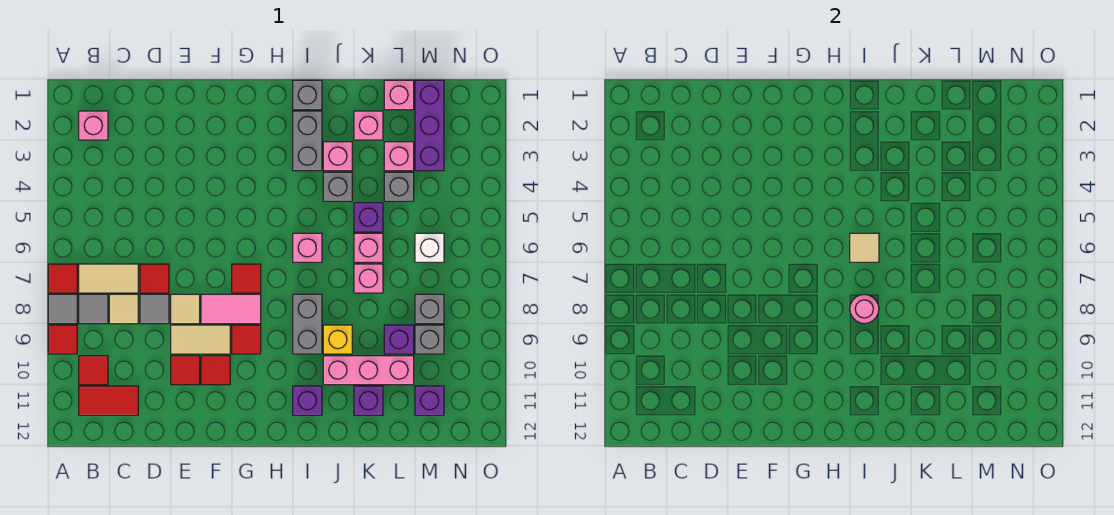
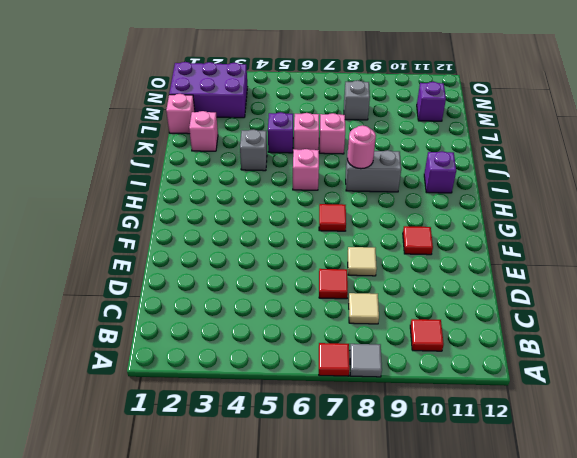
purple brick M1:N3 level 1 -> purple brick M1:M3 level 1
none -> red tile A9 level 1
none -> pink brick B2 level 1
none -> tan tile B7:C7 level 1
none -> grey tile B8 level 1

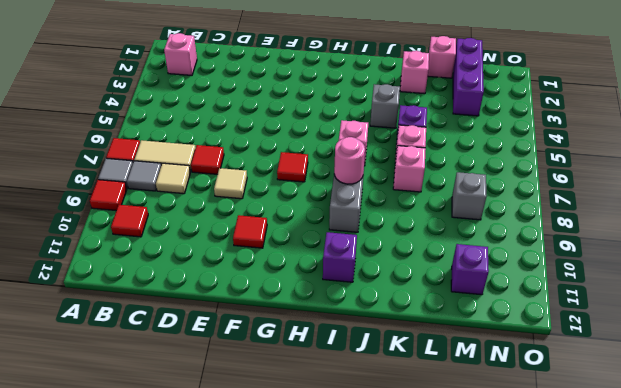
none -> red tile B11:C11 level 1
none -> grey tile D8 level 1
none -> tan tile E9:F9 level 1
none -> red tile E10 level 1

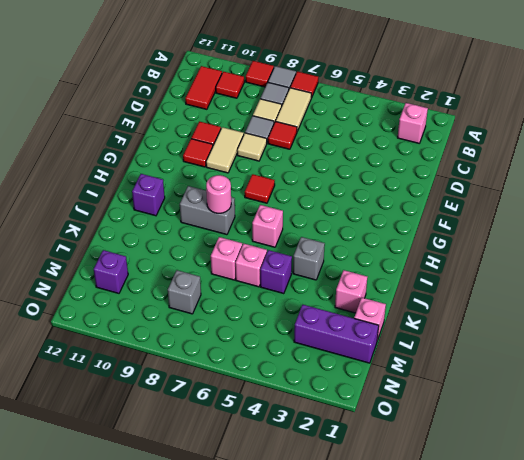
none -> pink tile F8:G8 level 1
none -> red tile G9 level 1
none -> grey brick I1 level 1
none -> grey brick I2:I3 level 1

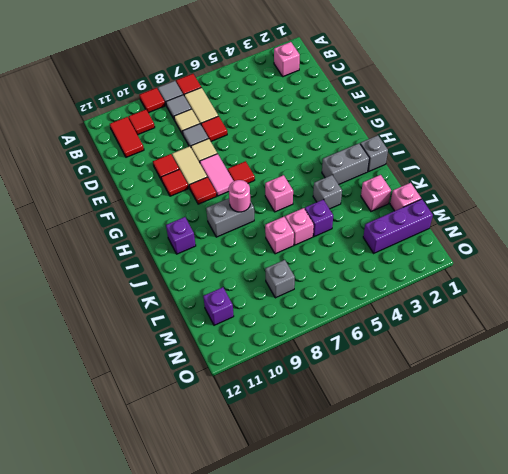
none -> pink brick J3 level 1
none -> yellow brick J9 level 1
none -> pink brick J10:L10 level 1
none -> purple brick K11 level 1

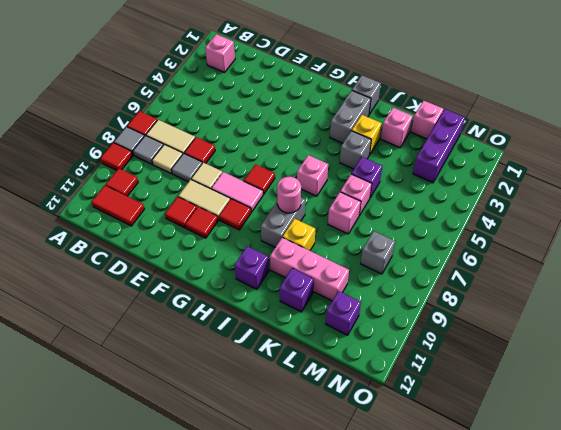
yellow brick J3 level 1 -> pink brick J3 level 1
none -> pink brick L3 level 1
none -> grey brick L4 level 1
none -> purple brick L9 level 1
none -> white brick M6 level 1

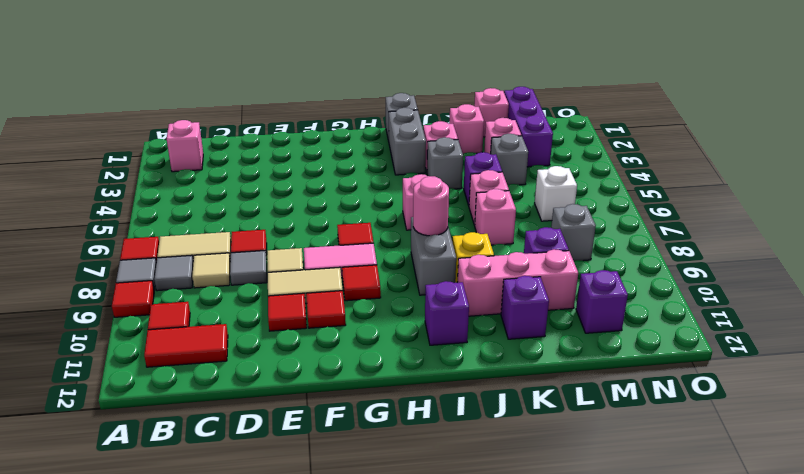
none -> grey brick M9 level 1
none -> tan tile I6 level 2

